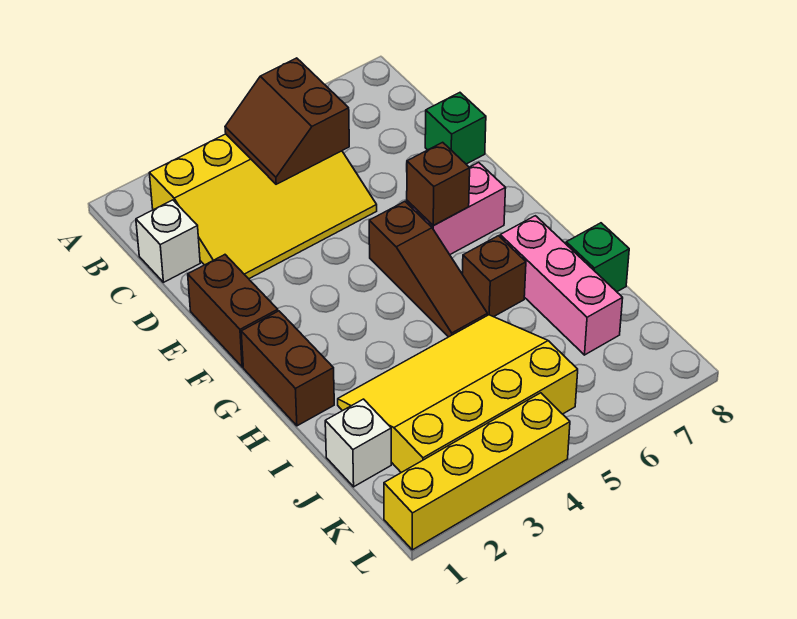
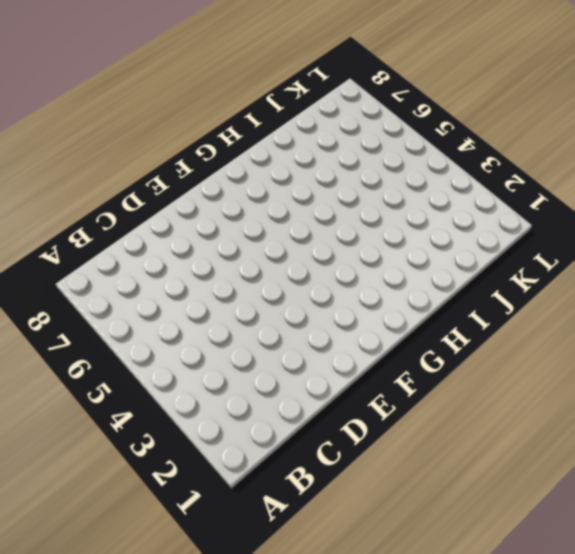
none -> yellow slope B2:D5 level 1 top B
none -> white brick C1 level 1
none -> green brick D8 level 1

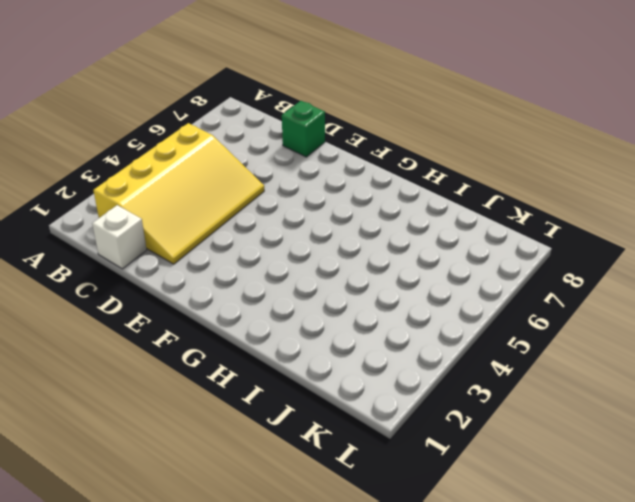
none -> brown brick E1:F1 level 1
none -> brown slope F5:H5 level 1 top F
none -> pink brick F6:F7 level 1

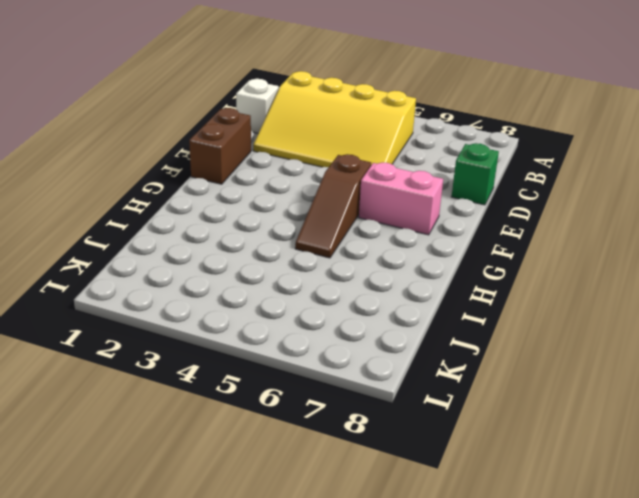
none -> brown brick G1:H1 level 1
none -> brown brick H6 level 1
none -> pink brick H7:J7 level 1

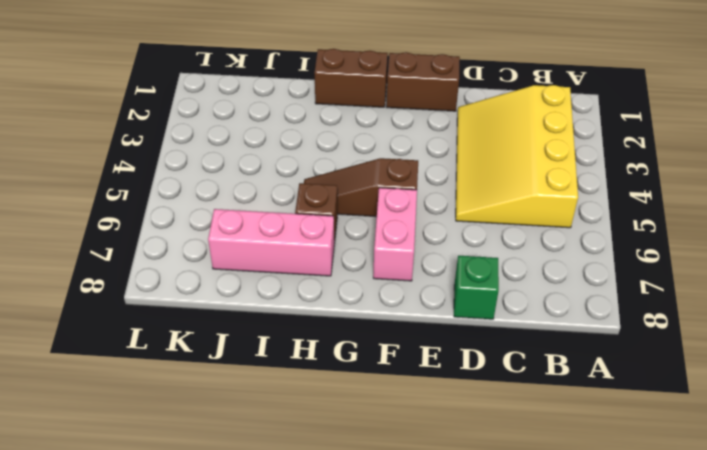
none -> white brick C1 level 1
none -> yellow slope I2:K5 level 1 top K
none -> green brick I8 level 1

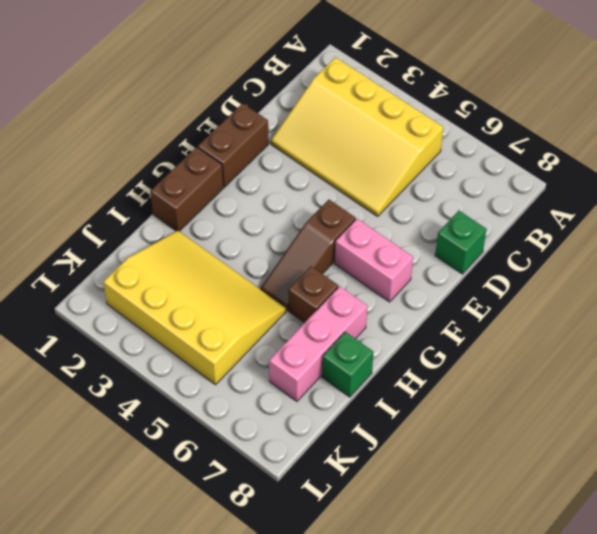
none -> white brick C1 level 1
none -> white brick J1 level 1
none -> yellow brick L1:L4 level 1

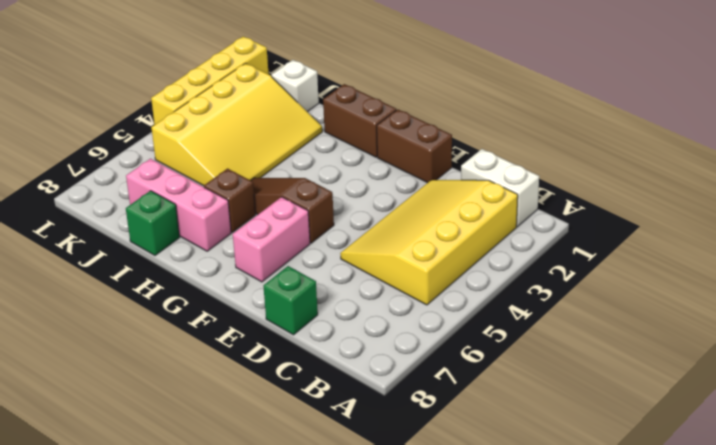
white brick B1:C1 level 1 -> white brick C1 level 1
none -> brown slope B4:C5 level 2 top 5
none -> brown brick F6 level 2

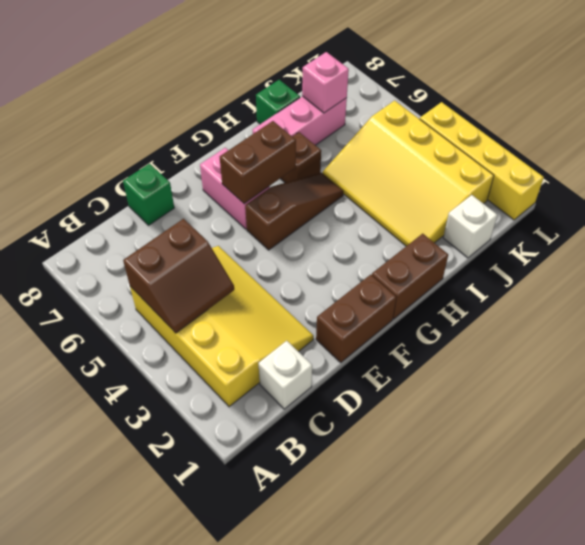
brown brick F6:G6 level 2 -> brown brick F6 level 2
pink brick J7 level 2 -> none

